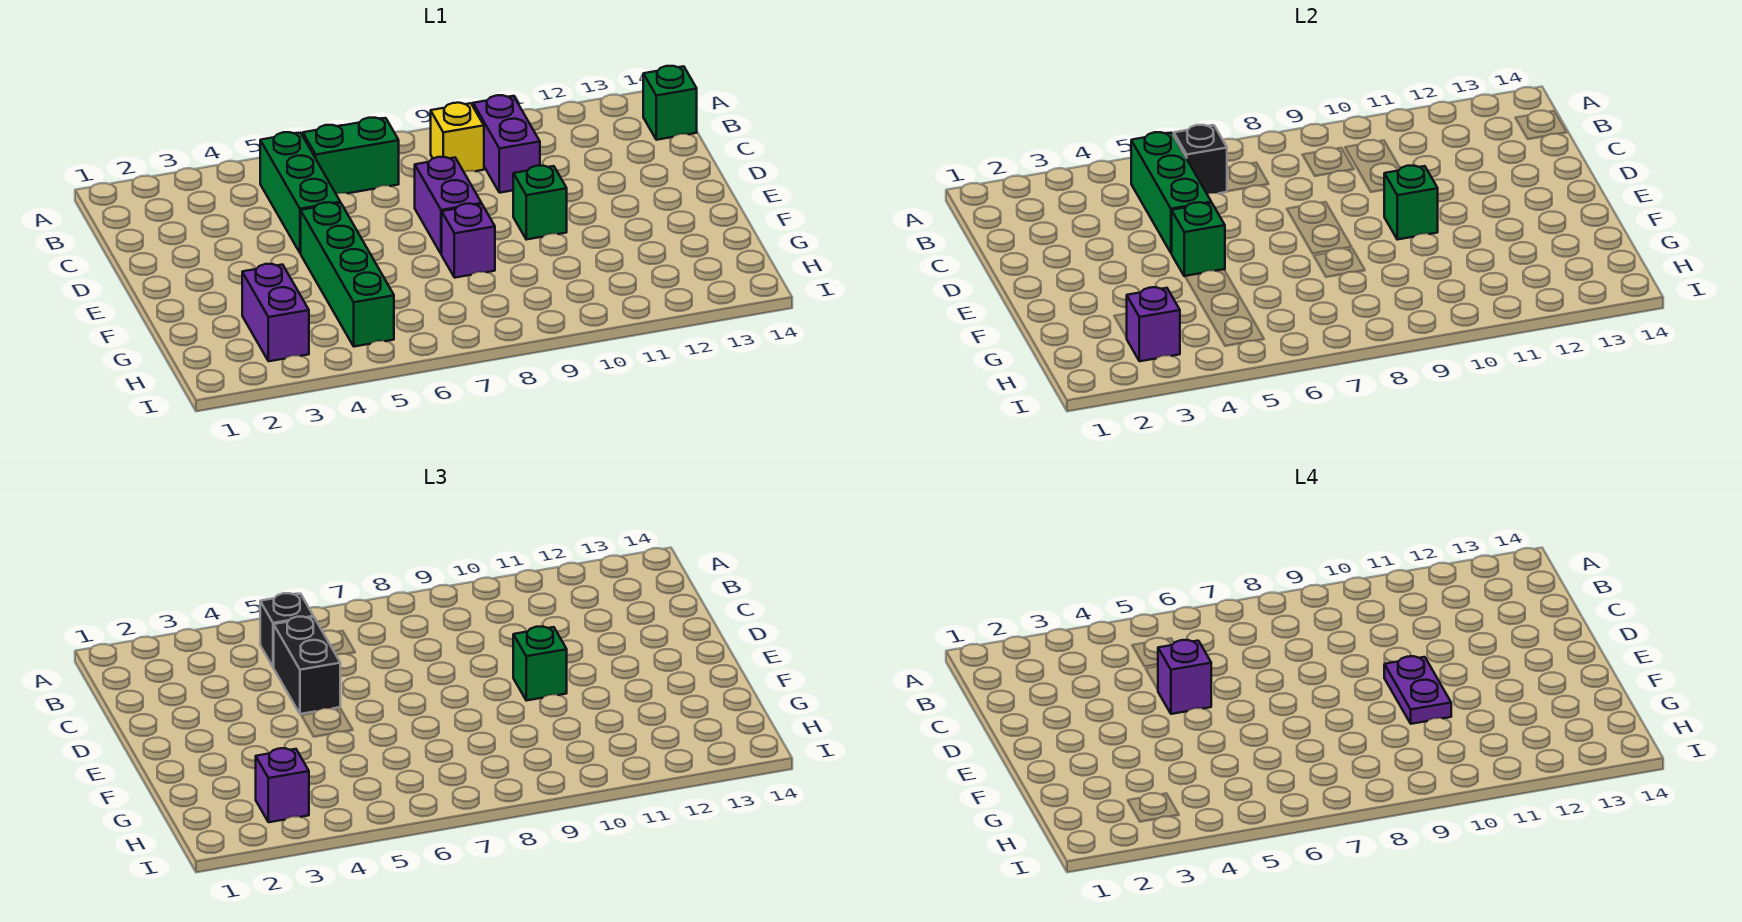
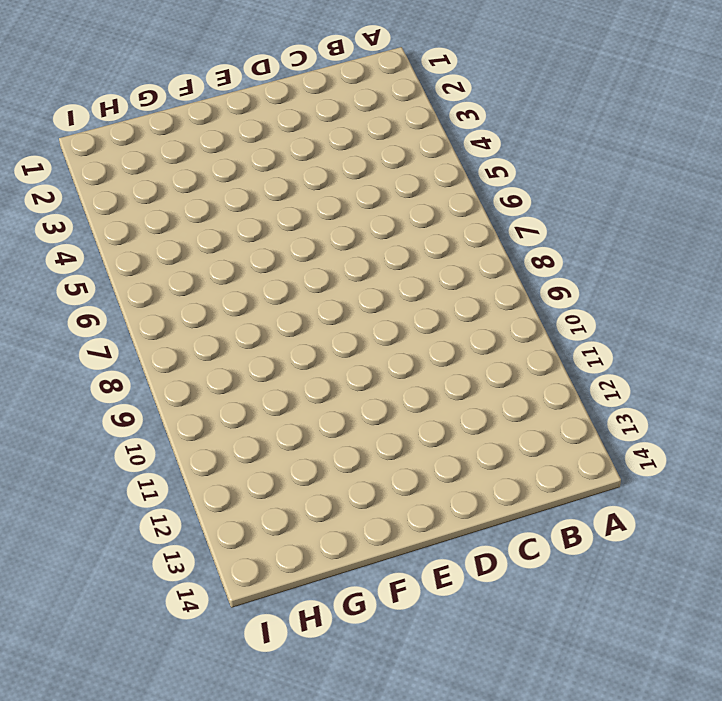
none -> green brick B5:D5 level 1
none -> green brick B6:B7 level 1
none -> yellow brick B9 level 1

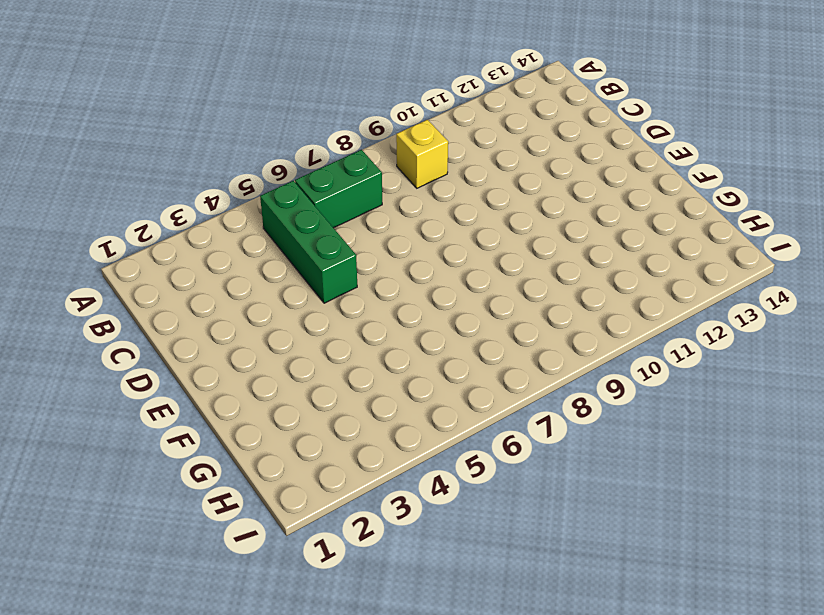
none -> purple brick B10:C10 level 1
none -> green brick B14 level 1
none -> purple brick D8:E8 level 1

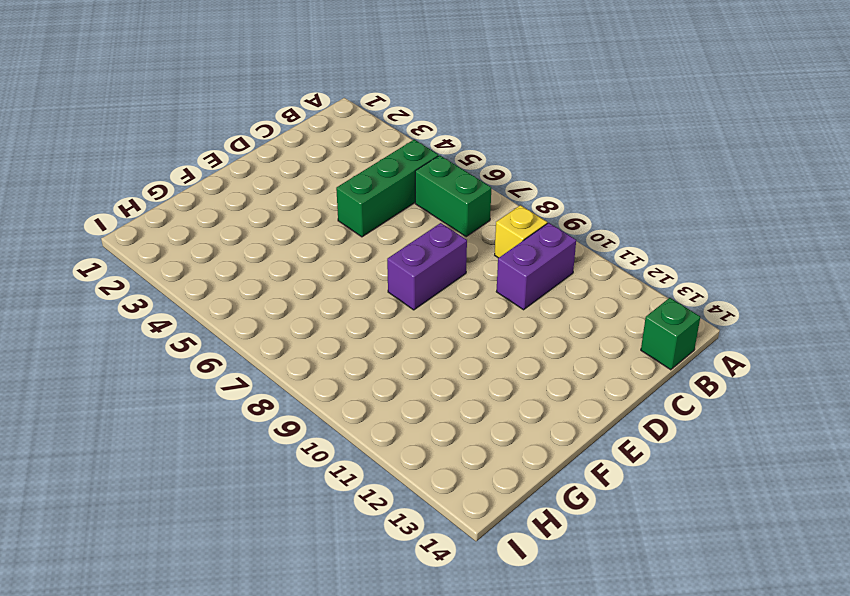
none -> green brick E5:H5 level 1
none -> green brick E10 level 1
none -> purple brick F8 level 1

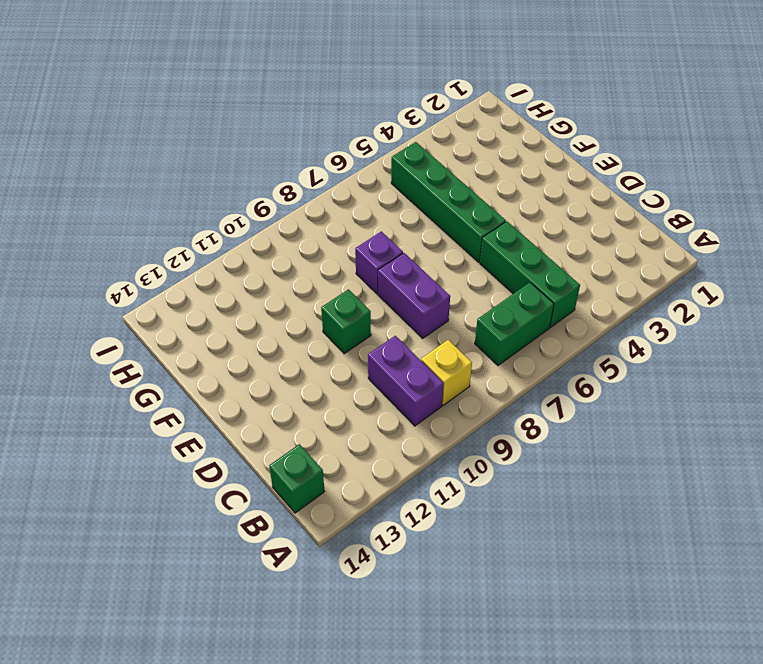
none -> purple brick G3:H3 level 1
none -> green brick B5:D5 level 2
none -> black brick B6 level 2

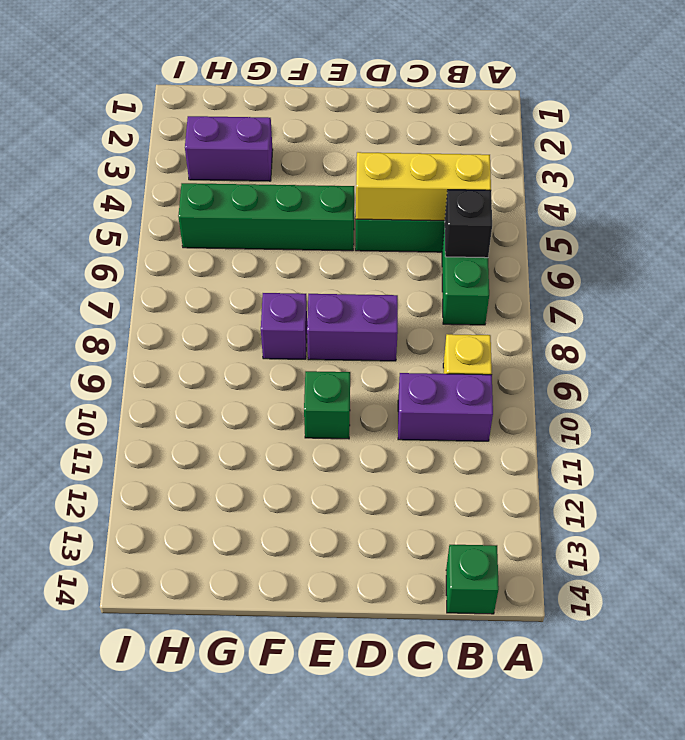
yellow brick B5:D5 level 2 -> green brick B5:D5 level 2
none -> green brick E5 level 2
none -> green brick E10 level 2
none -> purple brick H3 level 2

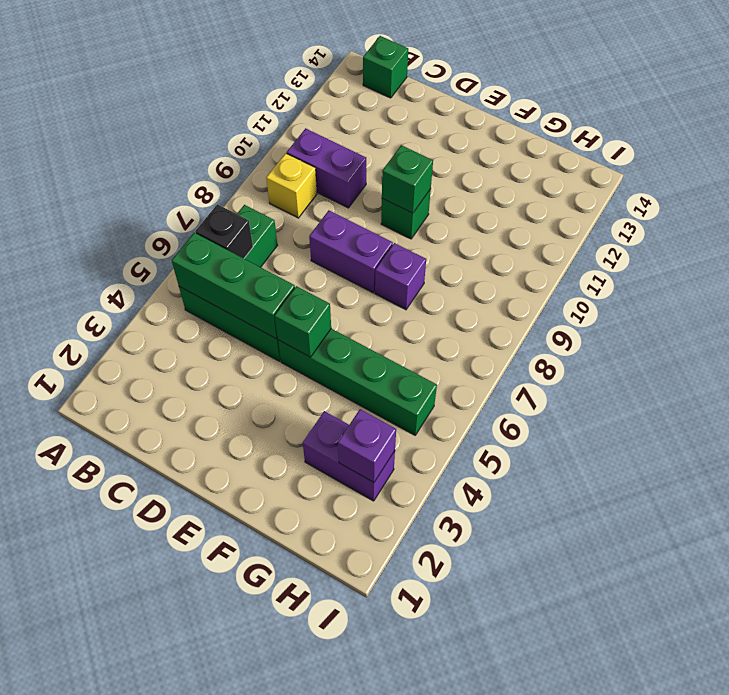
none -> black brick B5 level 3
none -> black brick C5:D5 level 3
none -> green brick E10 level 3

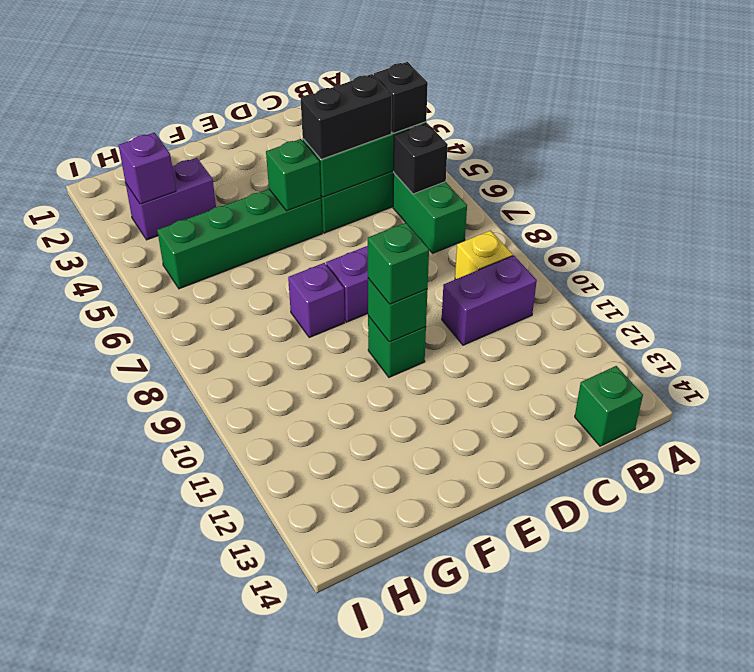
none -> purple brick H3 level 3
none -> purple brick D5 level 4
none -> purple plate E10:F10 level 4

